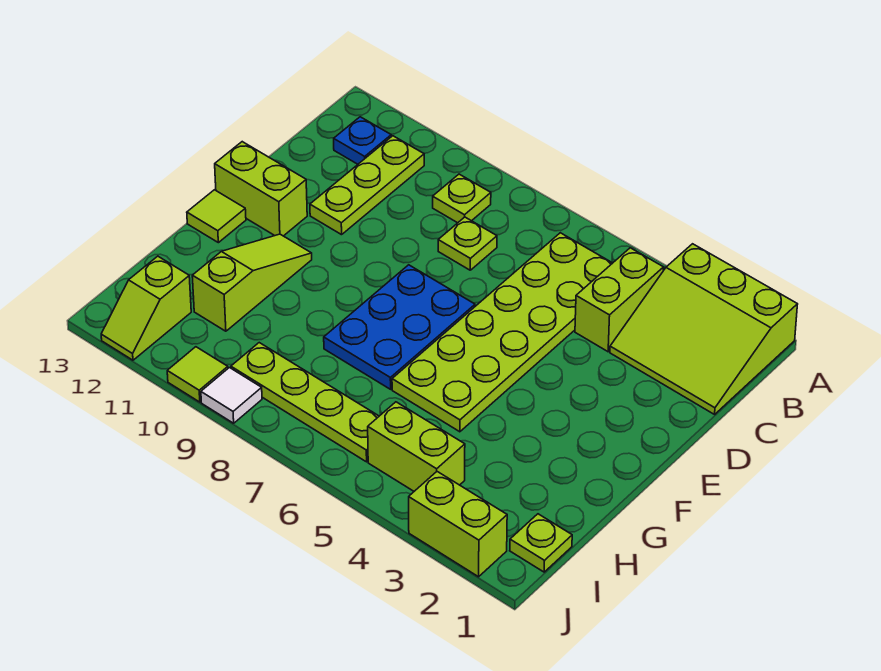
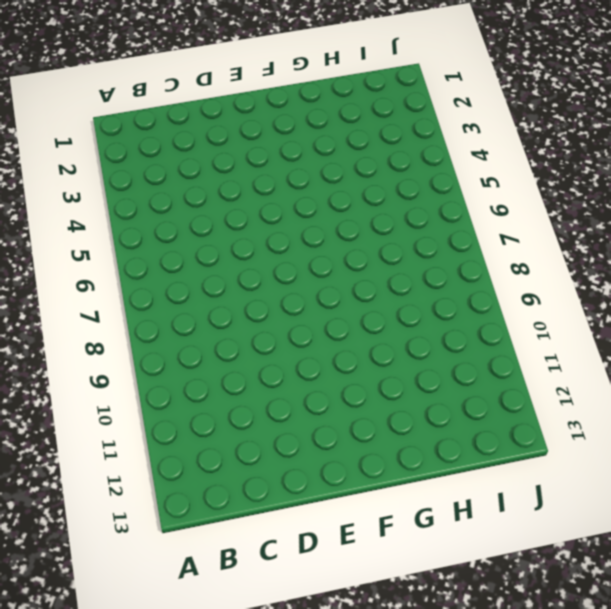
none -> lime slope A1:C3 level 1 top A
none -> lime brick B4:C4 level 1
none -> lime plate B5:G6 level 1

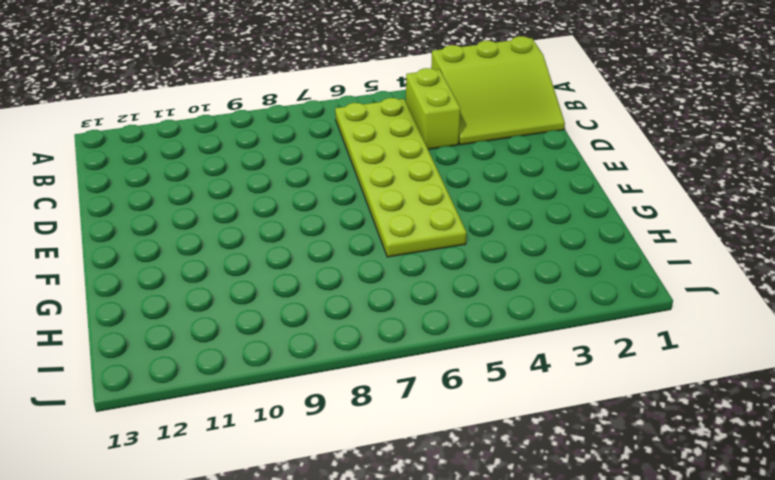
none -> lime plate B9 level 1
none -> lime plate B11:D11 level 1
none -> blue plate B12 level 1

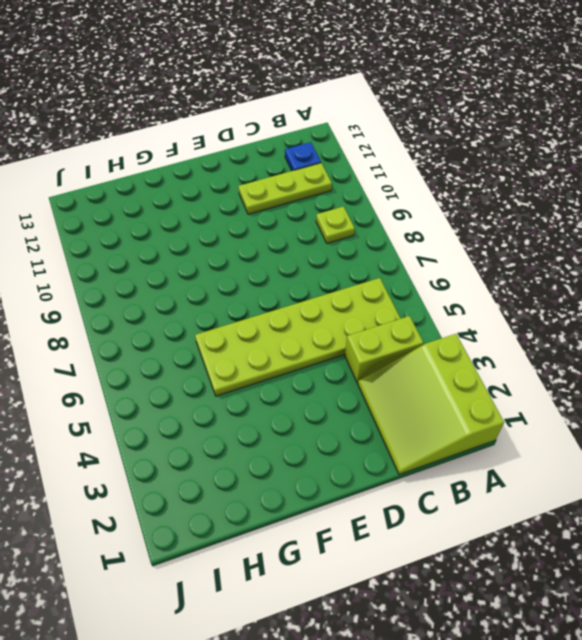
none -> lime plate C8 level 1
none -> blue plate E7:G8 level 1
none -> lime brick E12:E13 level 1

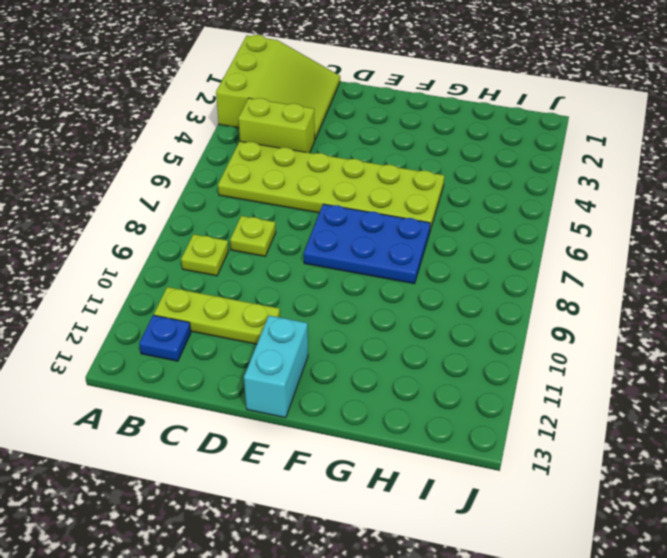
cyan brick E12:E13 level 1 -> lime brick E12:E13 level 1
none -> lime slope F11:H11 level 1 top H
none -> lime tile F13 level 1
none -> lime plate I1 level 1

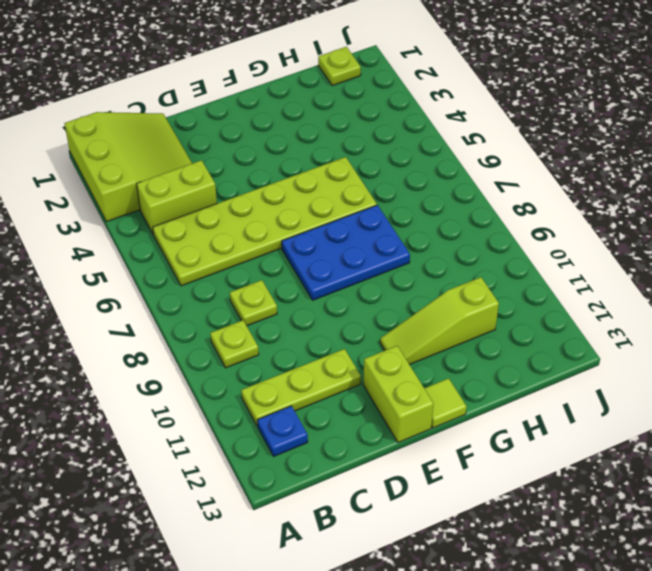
none -> lime brick I4:I5 level 1
none -> lime plate I6:I9 level 1
none -> lime slope I12:J12 level 1 top I

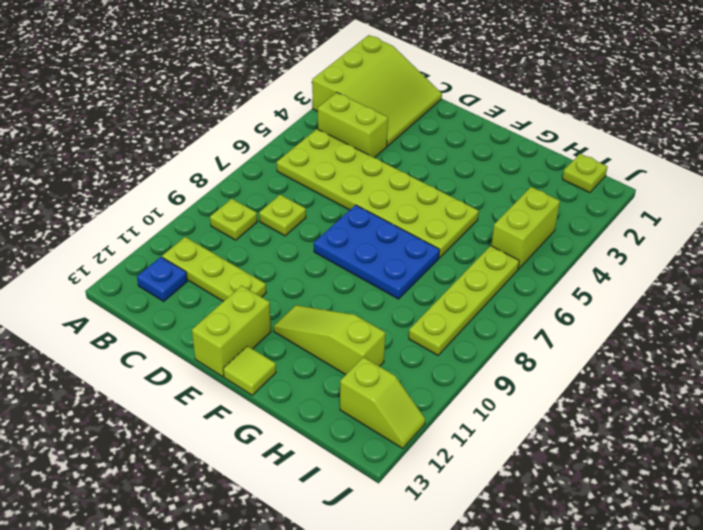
none -> lime brick J2:J3 level 1
none -> white tile J9 level 1
none -> lime tile J10 level 1

